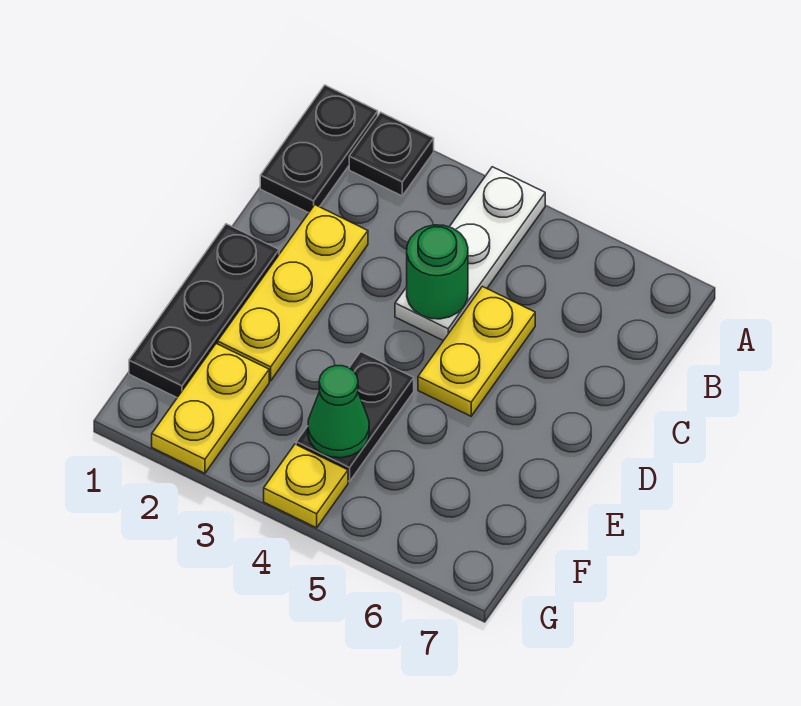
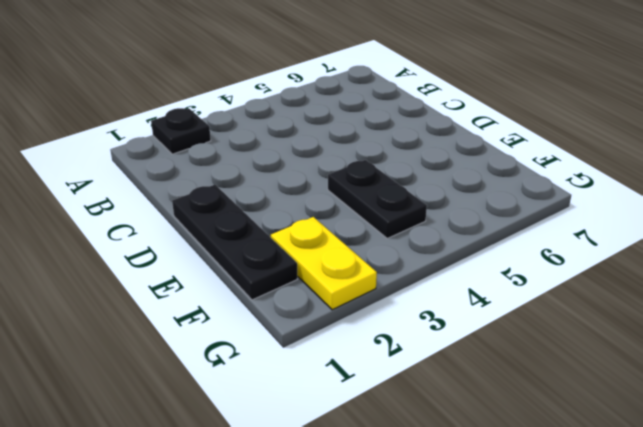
none -> black plate A1:B1 level 1
none -> white plate A4:C4 level 1

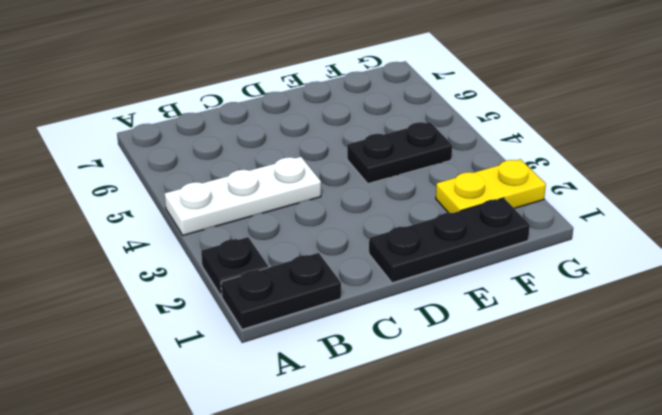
none -> yellow plate C2:E2 level 1
none -> yellow plate C5:D5 level 1

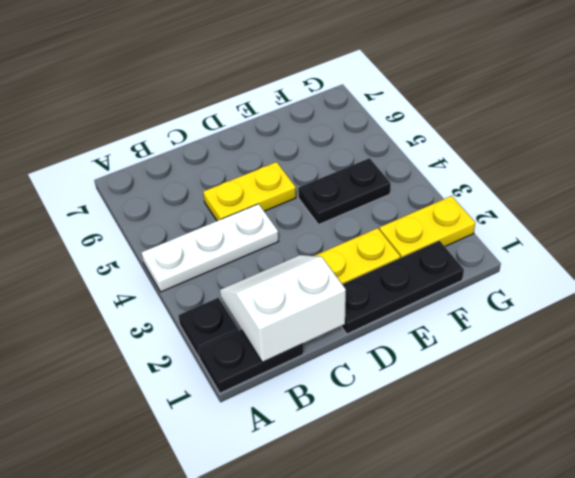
white slope B1:C2 level 2 top 1 -> none
none -> yellow plate G4 level 1
none -> green round brick C4 level 2

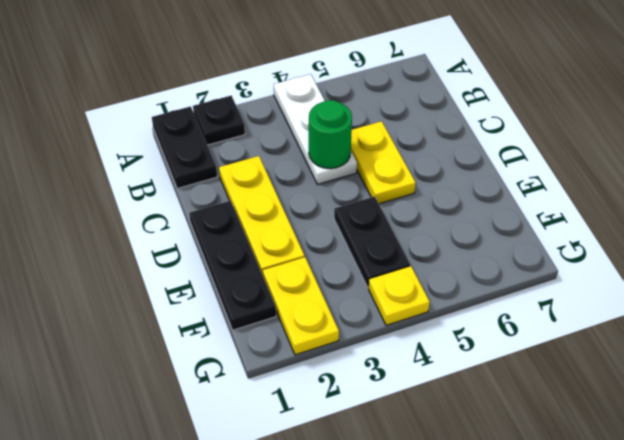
none -> green cone F4 level 2

